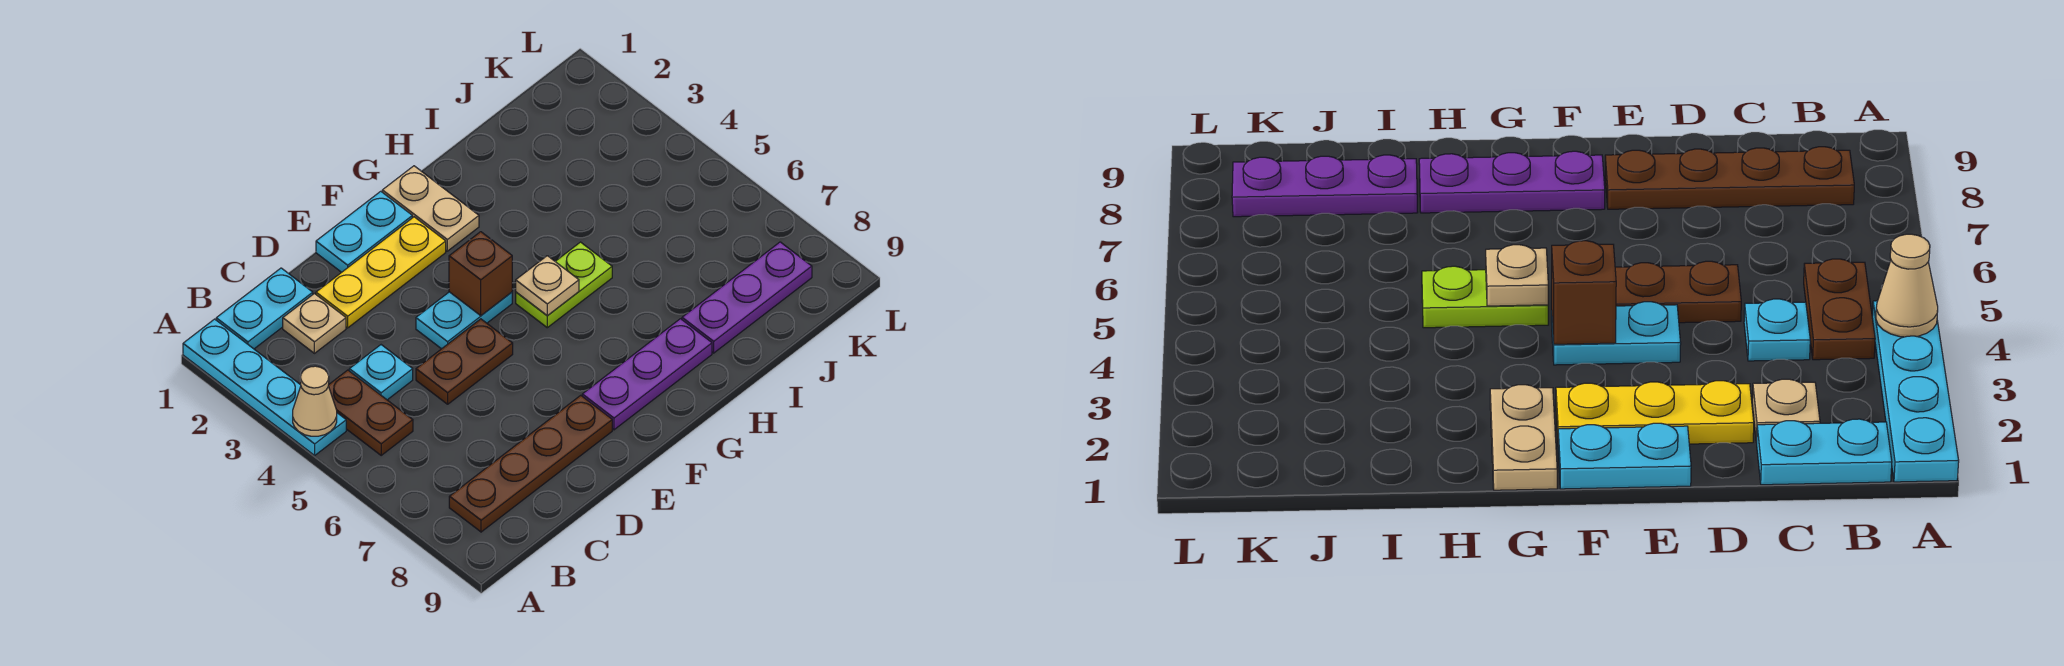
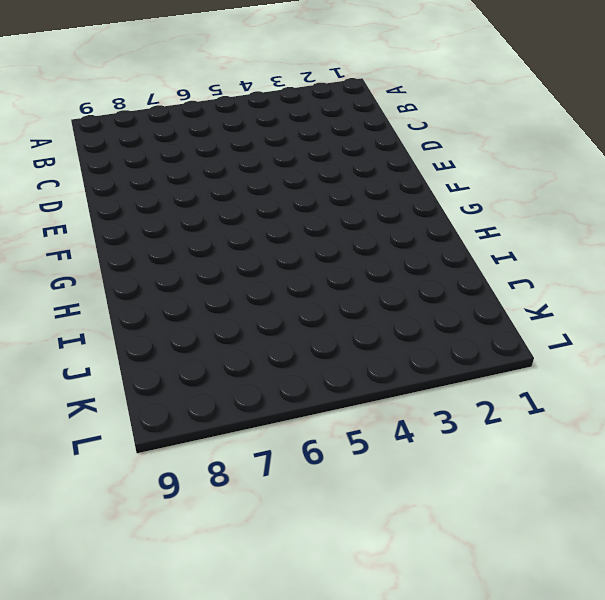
none -> cyan plate A1:A4 level 1
none -> cyan plate B1:C1 level 1
none -> brown plate B4:B5 level 1

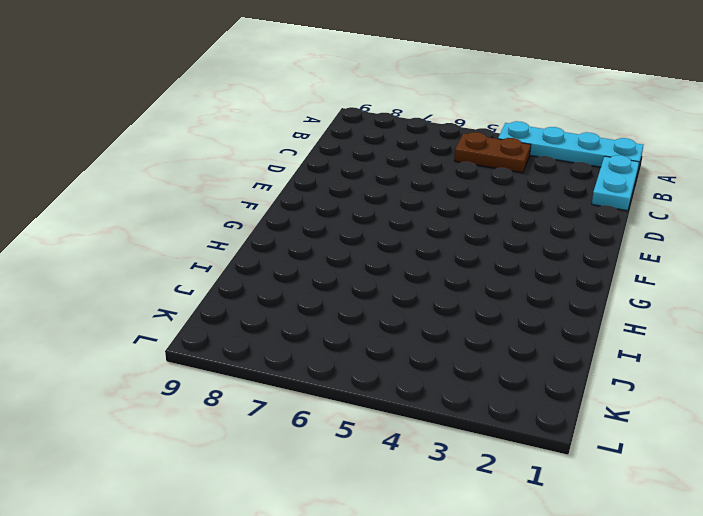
none -> brown plate B8:E8 level 1
none -> tan plate C2 level 1
none -> cyan plate C4 level 1

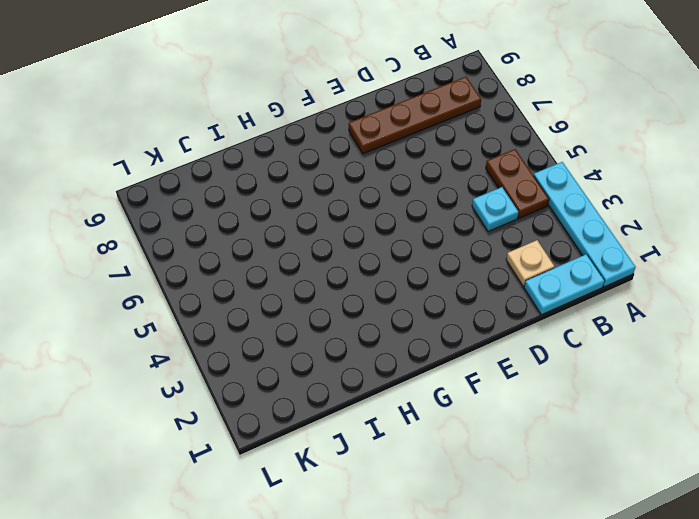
none -> yellow plate D2:F2 level 1
none -> brown plate D5:E5 level 1
none -> cyan plate E1:F1 level 1

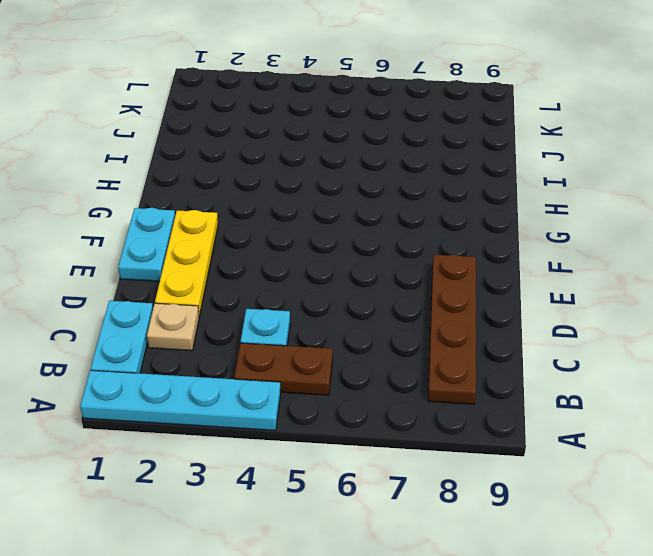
none -> brown plate D5:E5 level 1
none -> cyan plate E4:F4 level 1
none -> purple plate F8:H8 level 1

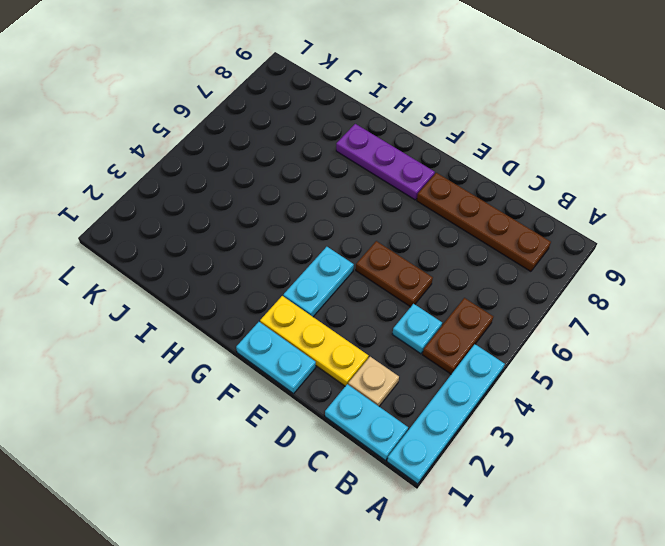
cyan plate F3:F4 level 1 -> cyan plate E4:F4 level 1
none -> tan plate G1:G2 level 1
none -> lime plate G5:H5 level 1
none -> purple plate I8:K8 level 1

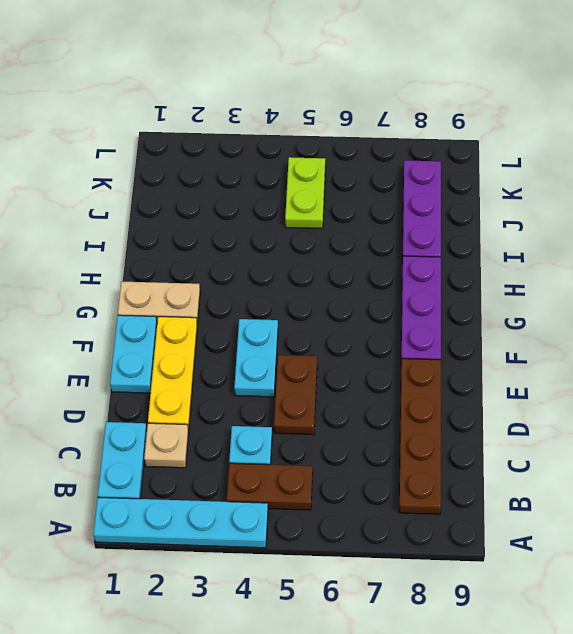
lime plate J5:K5 level 1 -> lime plate G5:H5 level 1
none -> tan cone A4 level 2
none -> brown brick F4 level 2
none -> tan plate G5 level 2

